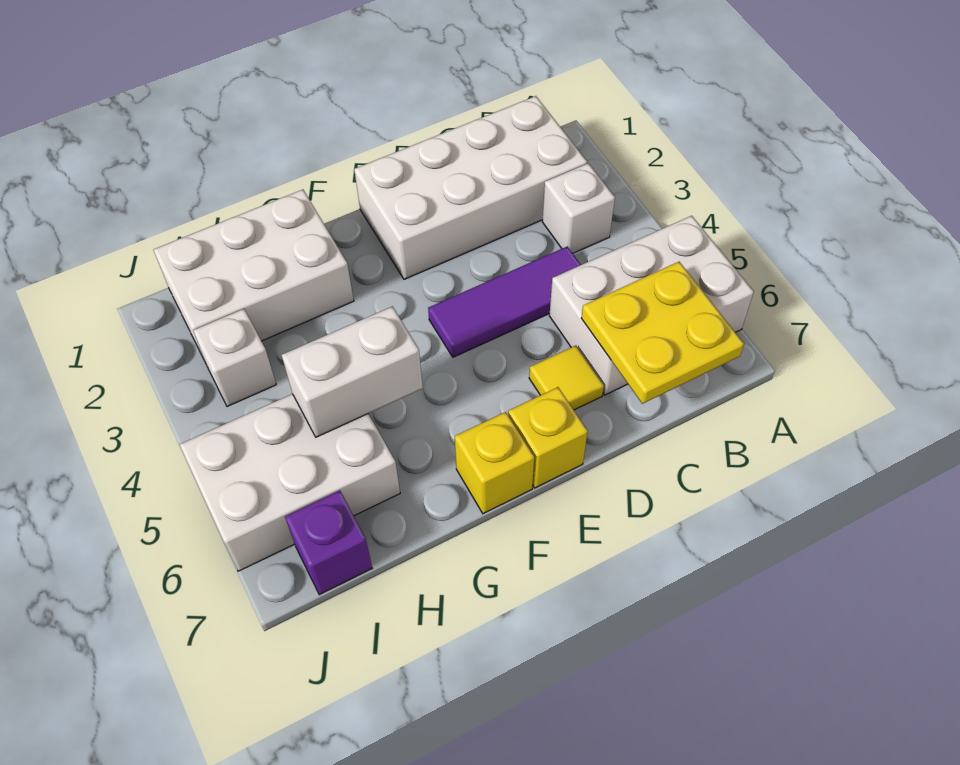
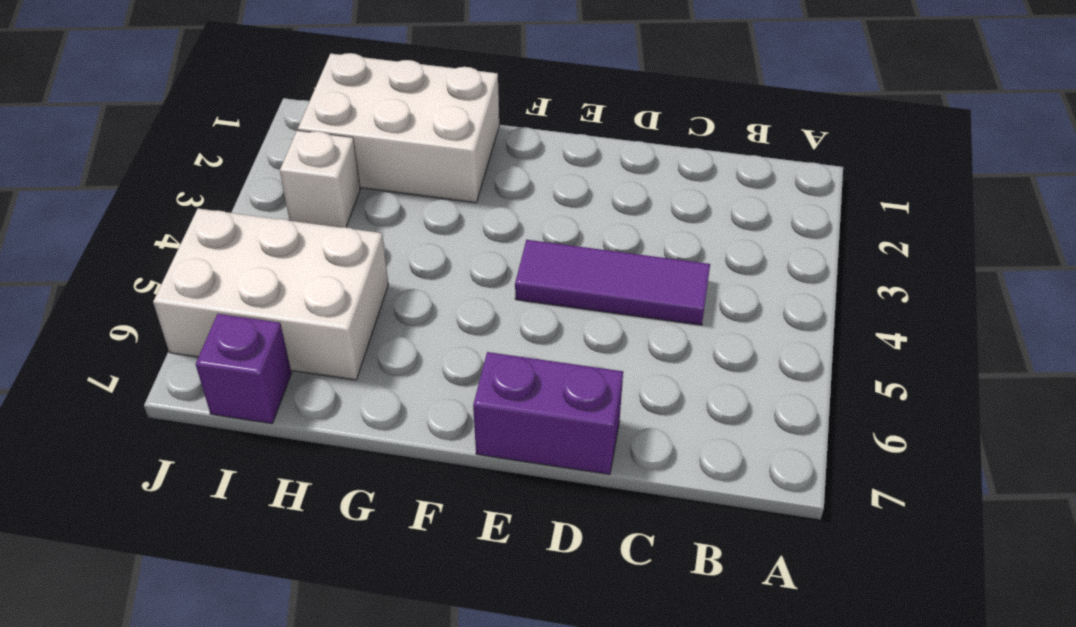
purple brick D7:E7 level 1 -> yellow brick E7 level 1
none -> white brick A5:C6 level 1
none -> white brick B1:E2 level 1
none -> white brick B3 level 1

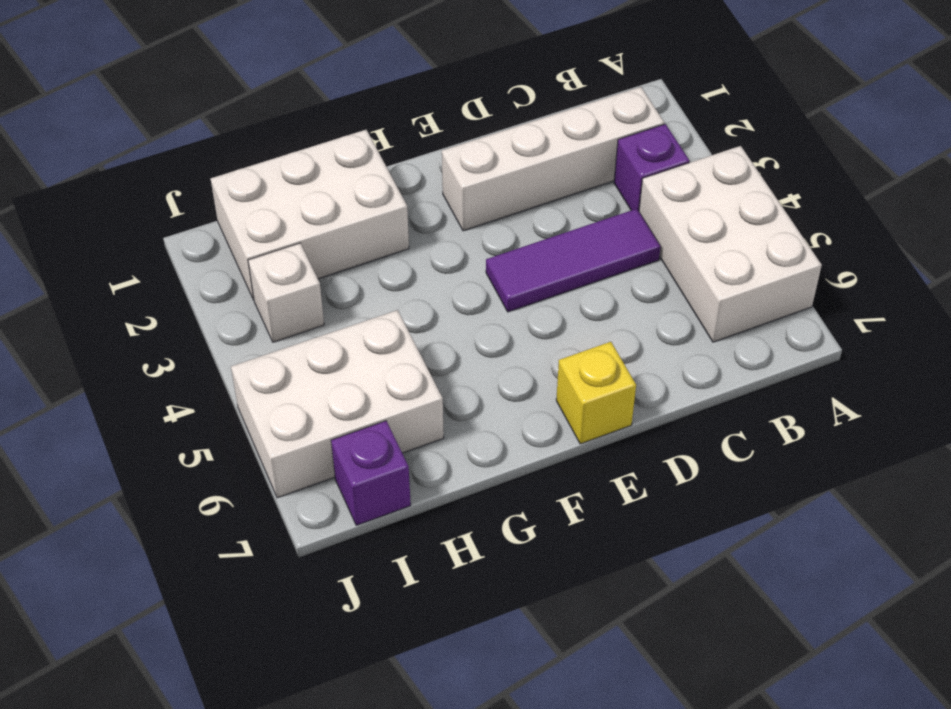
white brick A4:B6 level 1 -> white brick A5:C6 level 1
white brick B2:E2 level 1 -> white brick B1:E2 level 1
purple brick B3 level 1 -> white brick B3 level 1
none -> yellow tile D6 level 1
none -> yellow brick F7 level 1
none -> yellow plate B6:C7 level 2

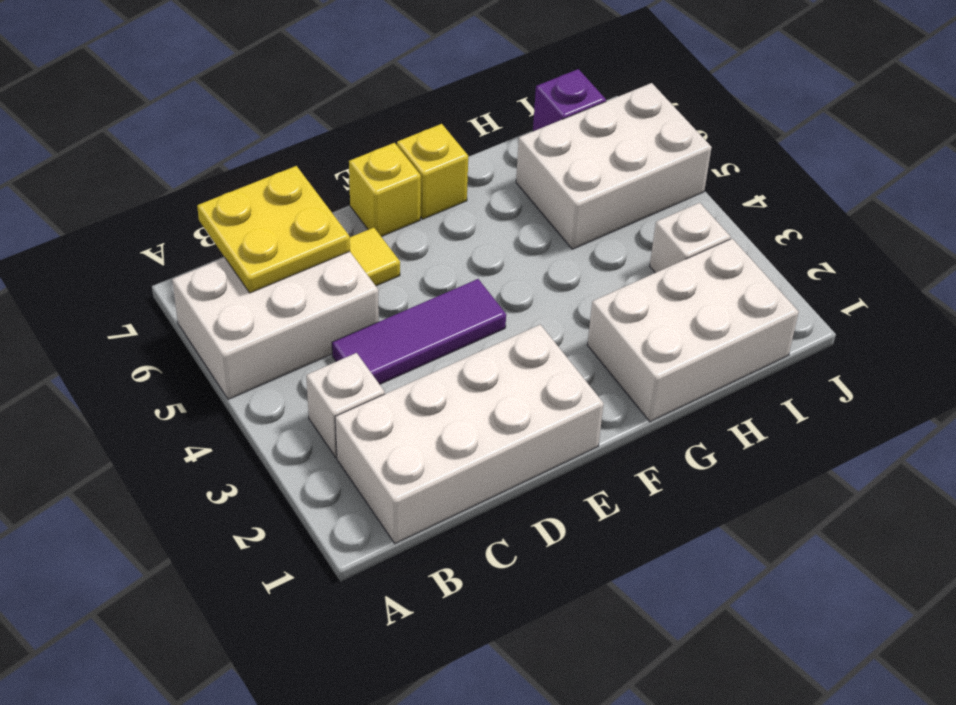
none -> white brick G5:H5 level 2

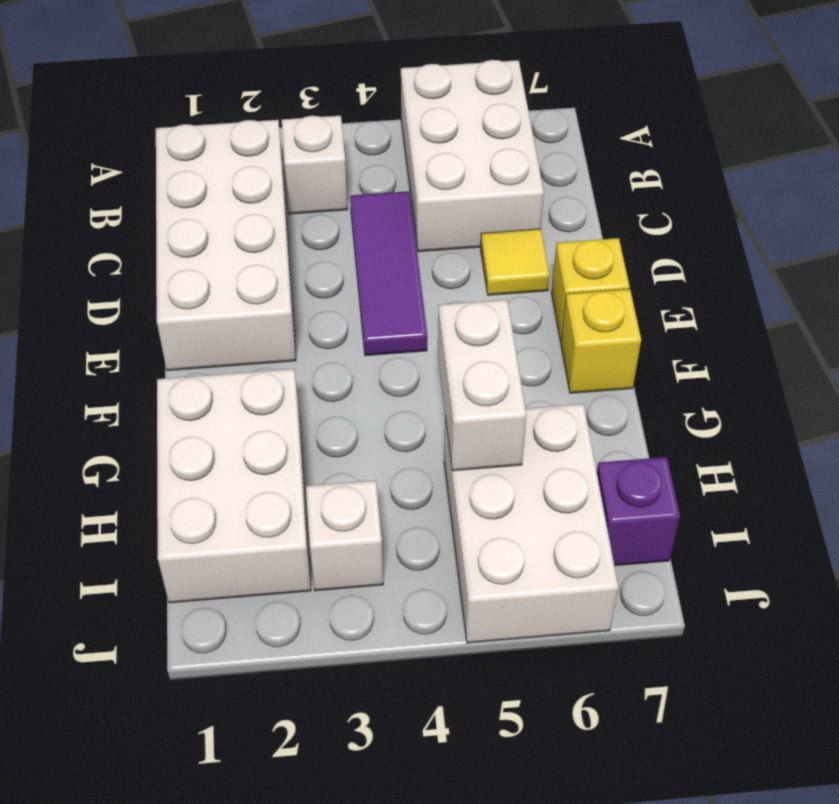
none -> yellow plate B6:C7 level 2

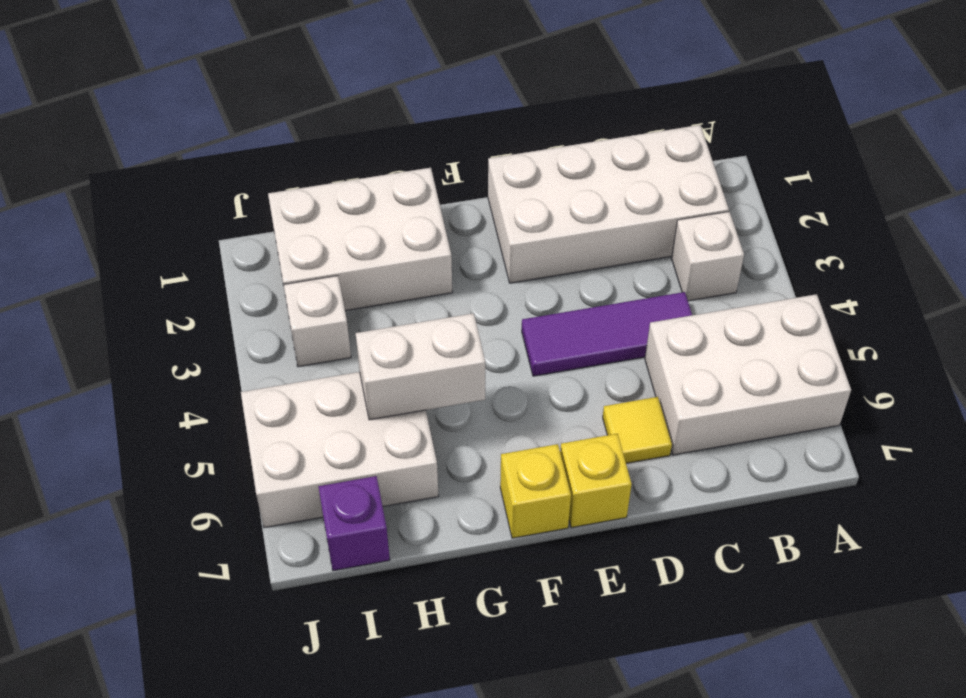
none -> yellow plate B6:C7 level 2

